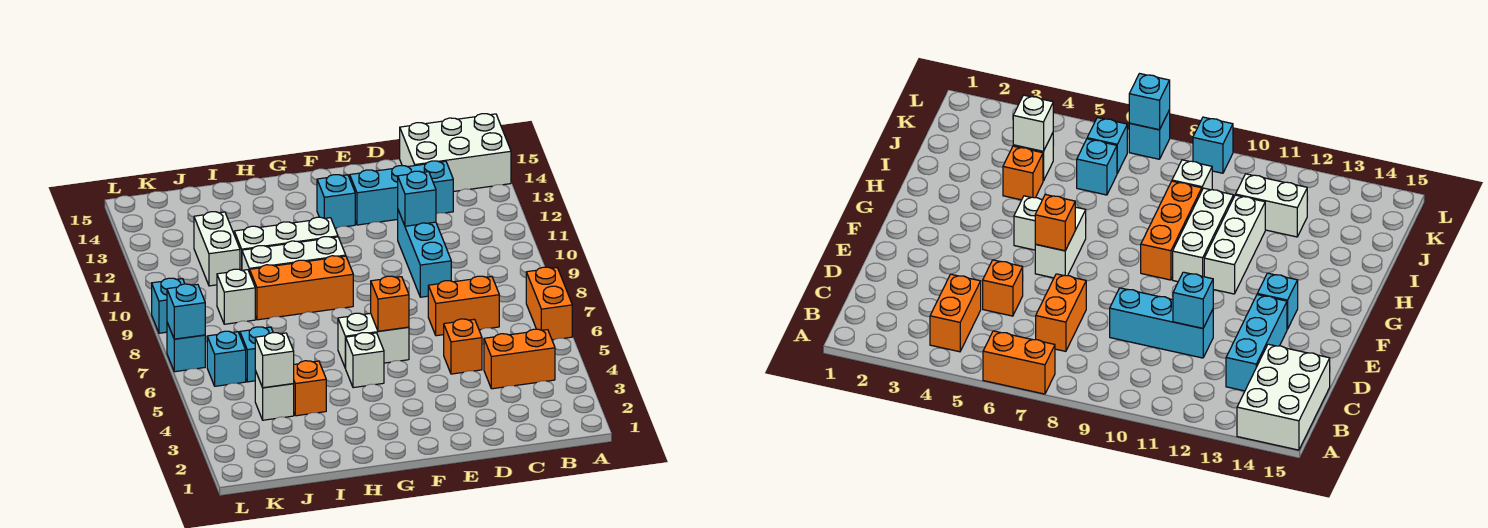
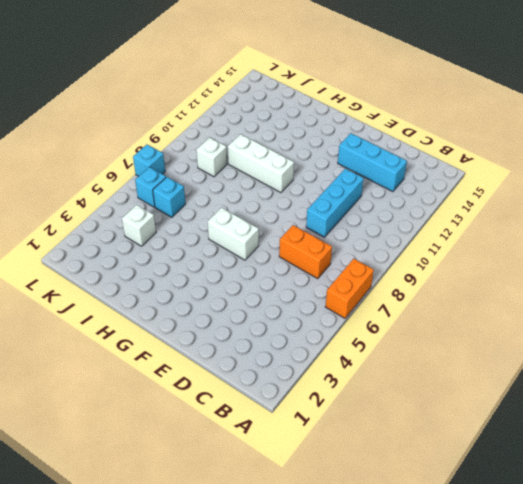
none -> white brick A14:C15 level 1
none -> orange brick B4:C4 level 1
none -> orange brick D5 level 1

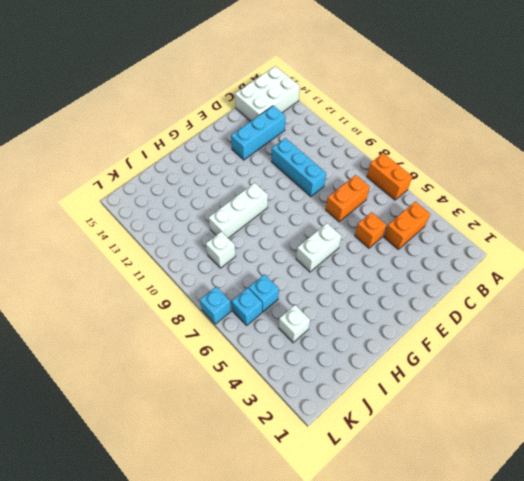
none -> cyan brick F13 level 1
none -> white brick G5 level 1
none -> orange brick G9:I9 level 1

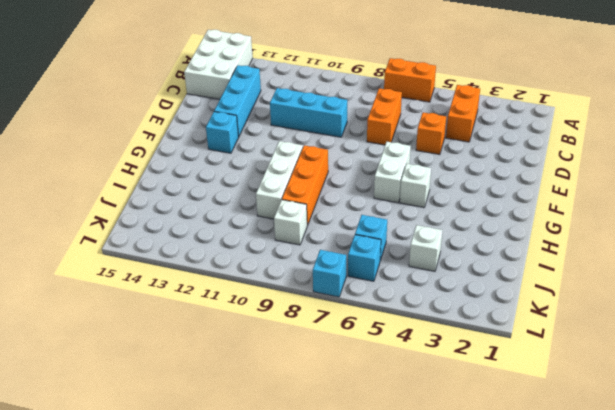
none -> white brick G11:I11 level 1
none -> orange brick I4 level 1
none -> white brick J11:J12 level 1

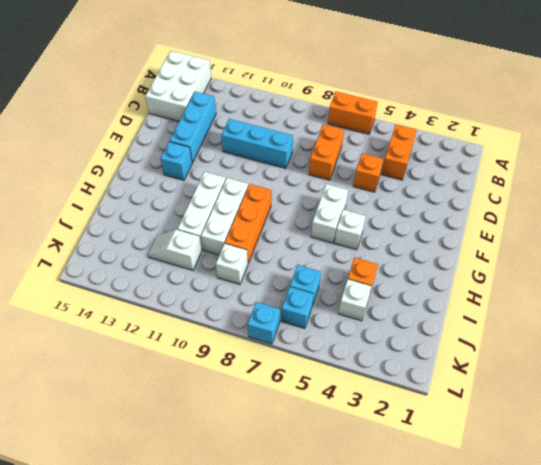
white slope J11:J12 level 1 top 11 -> white brick J11:J12 level 1
none -> cyan brick L9 level 1
none -> cyan brick D11 level 2
none -> orange brick F6 level 2

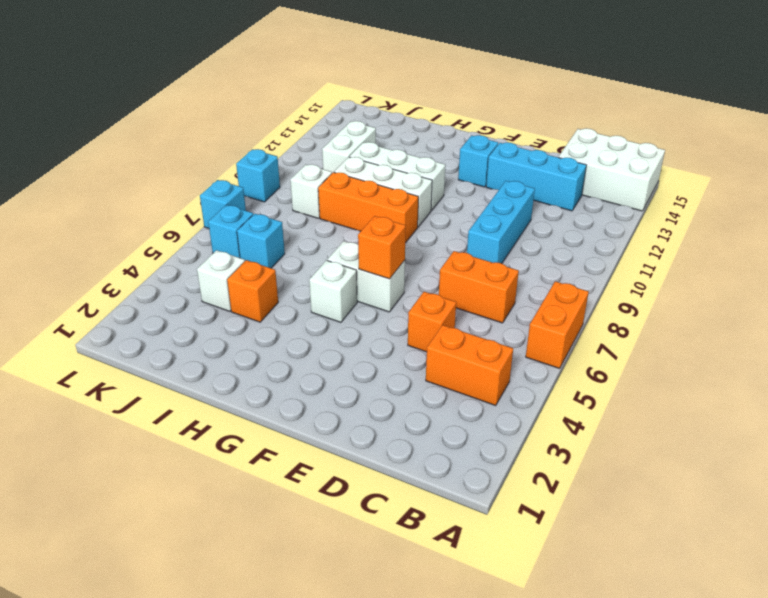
none -> cyan brick D11 level 2
none -> white brick J4 level 2
none -> cyan brick L7 level 2

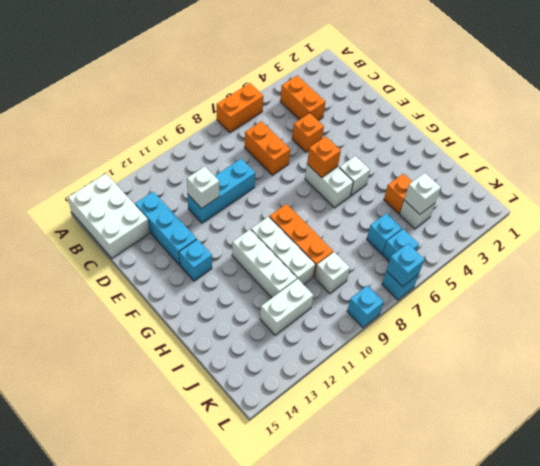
white brick D11 level 2 -> cyan brick D11 level 2

